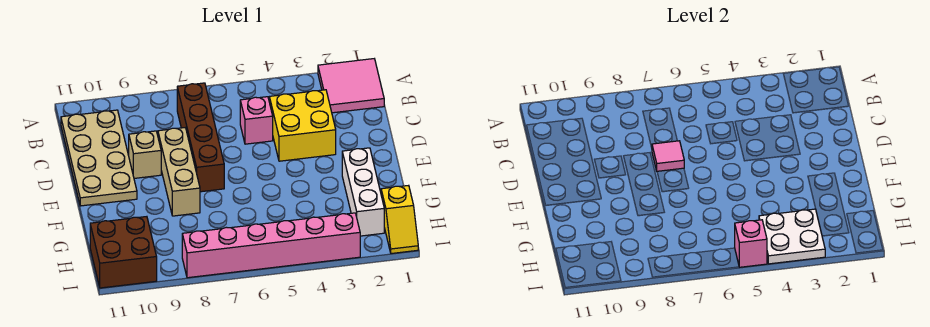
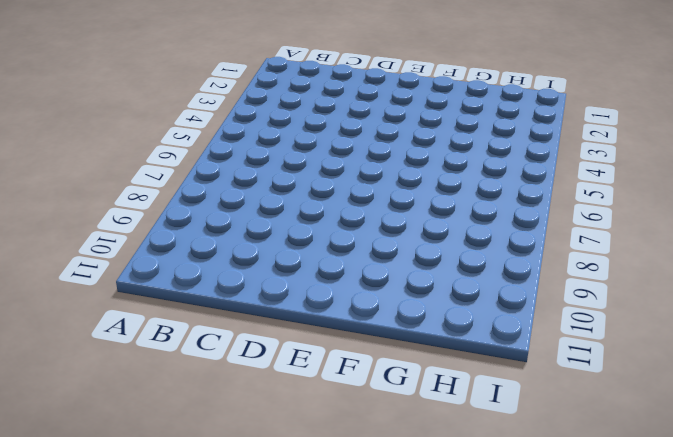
none -> pink tile A1:B2 level 1
none -> brown brick B7:E7 level 1
none -> tan plate B10:E11 level 1

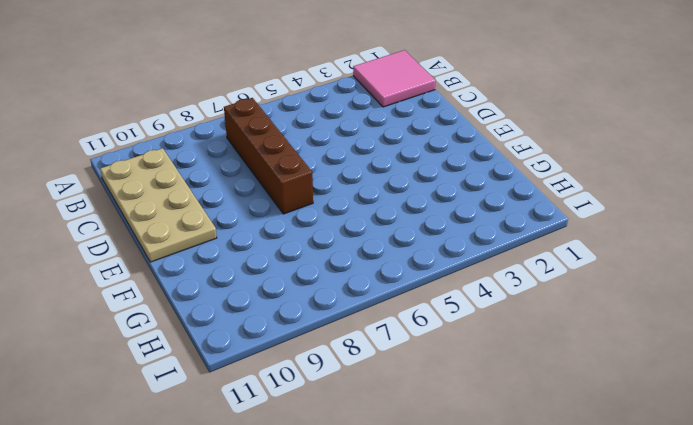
none -> yellow brick C3:D4 level 1
none -> pink brick C5 level 1
none -> tan brick D8:F8 level 1

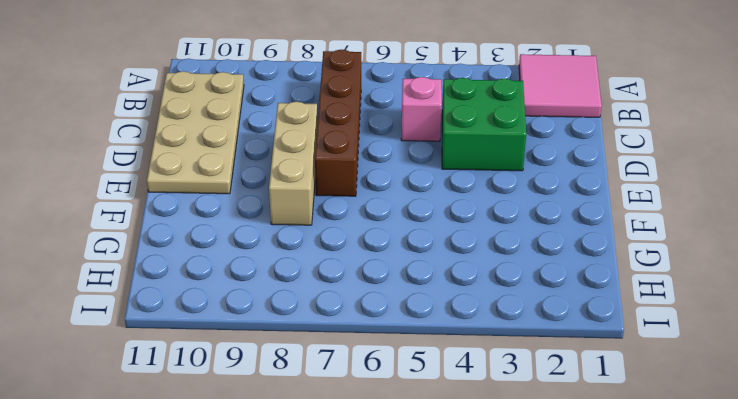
green brick C3:D4 level 1 -> yellow brick C3:D4 level 1
none -> tan brick D9 level 1
none -> white brick F2:H2 level 1
none -> yellow slope H1:I1 level 1 top H

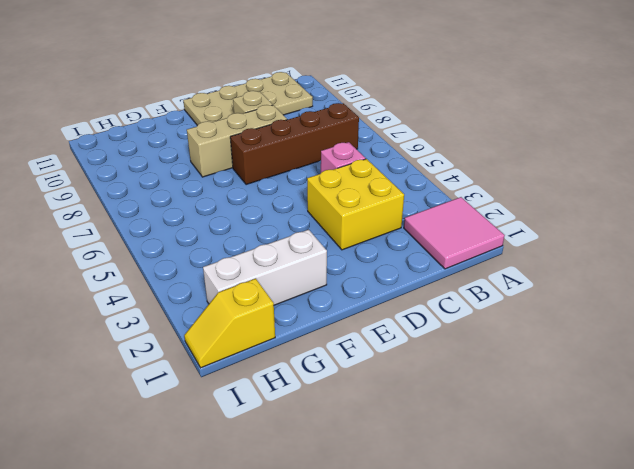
none -> brown brick H10:I11 level 1
none -> pink brick I3:I8 level 1
none -> pink tile D7 level 2

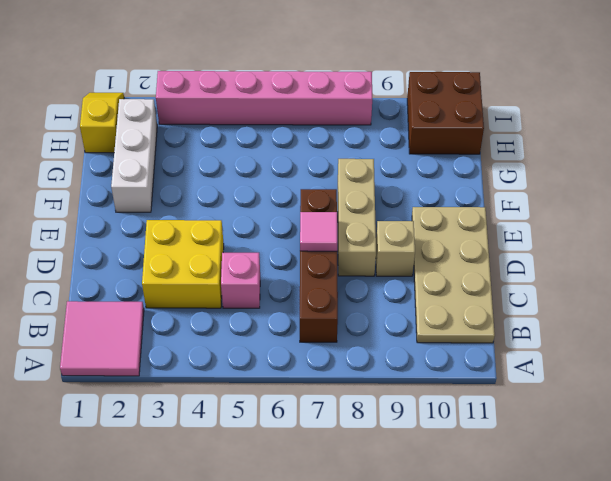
none -> white plate H3:I4 level 2
none -> pink brick I5 level 2

